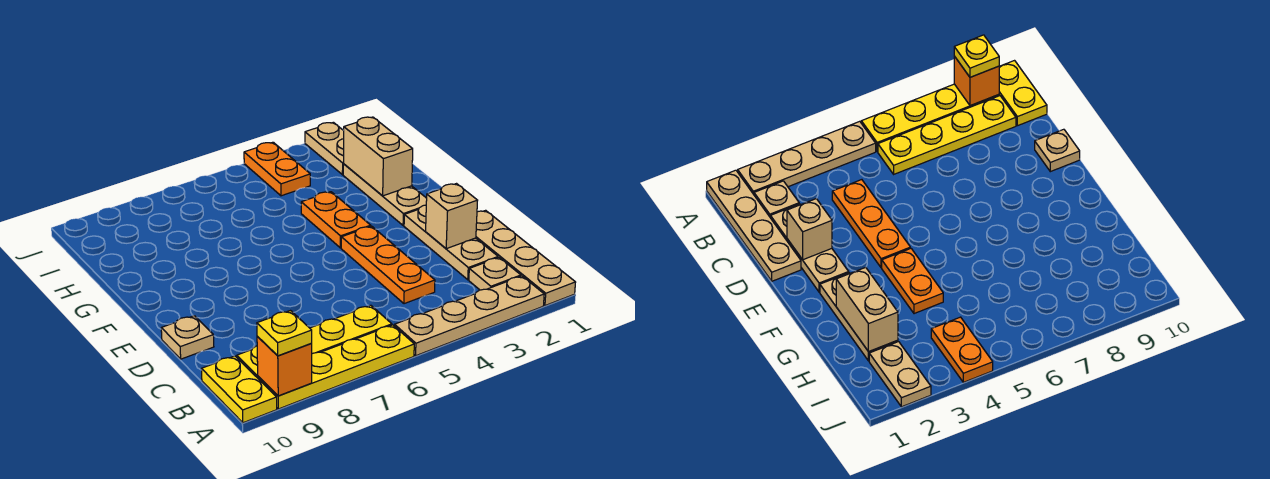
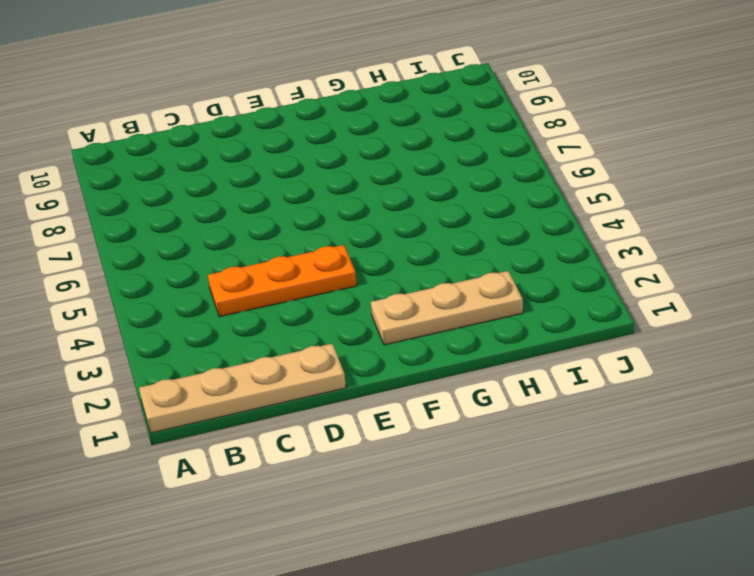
none -> tan plate A2:A5 level 1
none -> yellow plate A6:A9 level 1
none -> yellow plate A10:B10 level 1

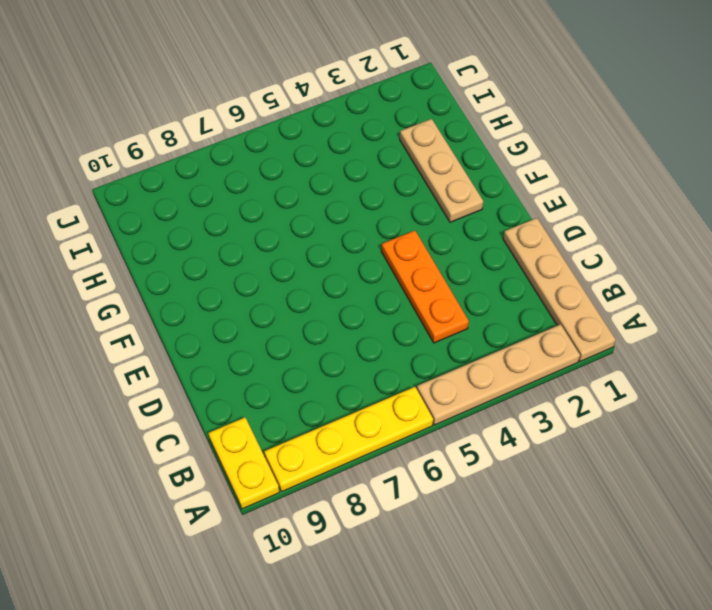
none -> tan plate B2 level 1
none -> yellow plate B6:B9 level 1
none -> tan plate C2:E2 level 1

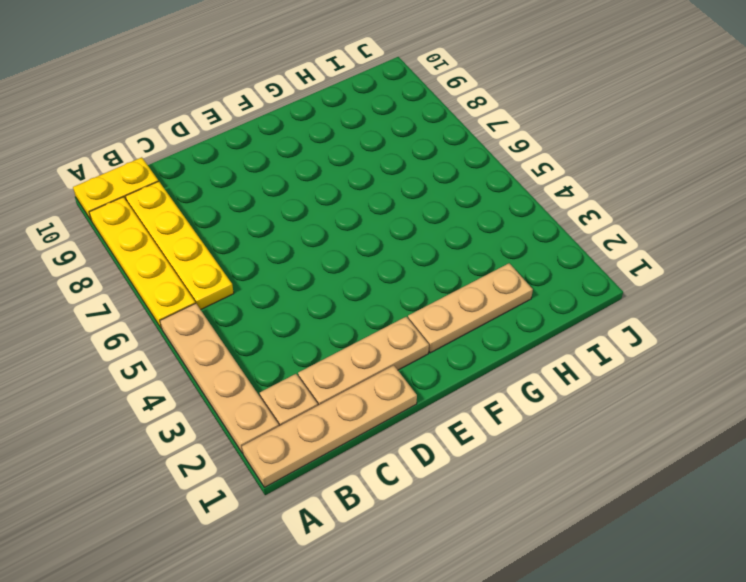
none -> orange plate C4:E4 level 1
none -> tan plate D10 level 1
none -> orange plate F4:G4 level 1

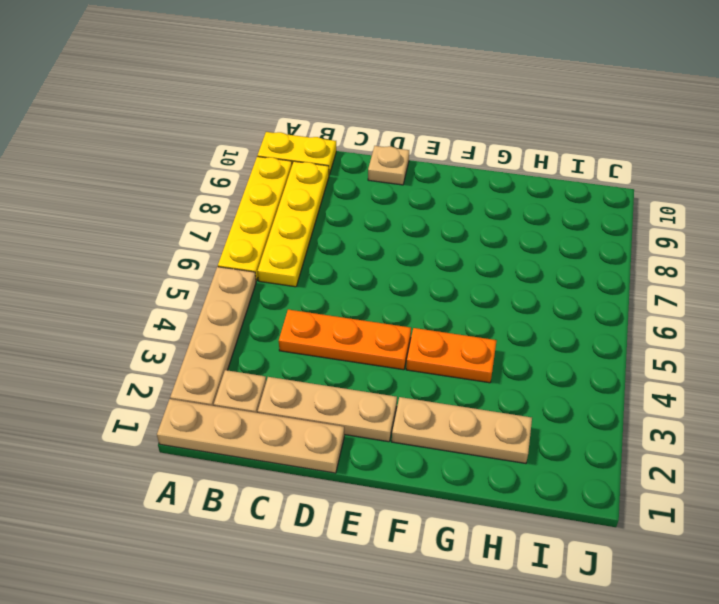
none -> tan plate I2:J2 level 1
none -> orange plate I4:J4 level 1
none -> orange brick A9 level 2

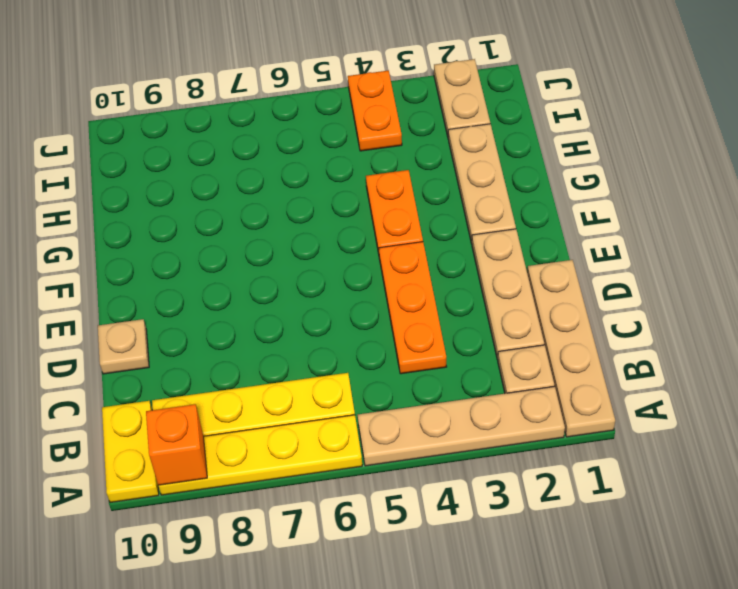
none -> tan brick D2 level 2
none -> tan brick G2:H2 level 2
none -> yellow plate A9 level 3

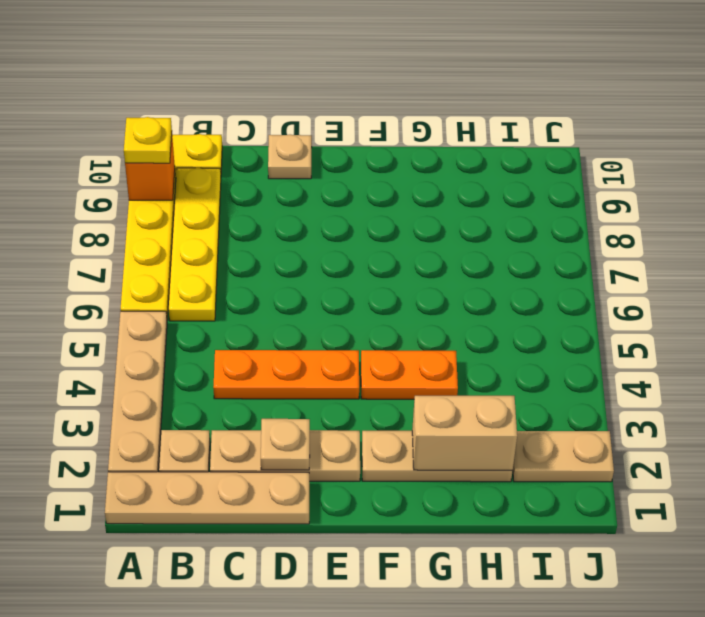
tan plate D2 level 2 -> tan brick D2 level 2
none -> orange plate I4:J4 level 1

